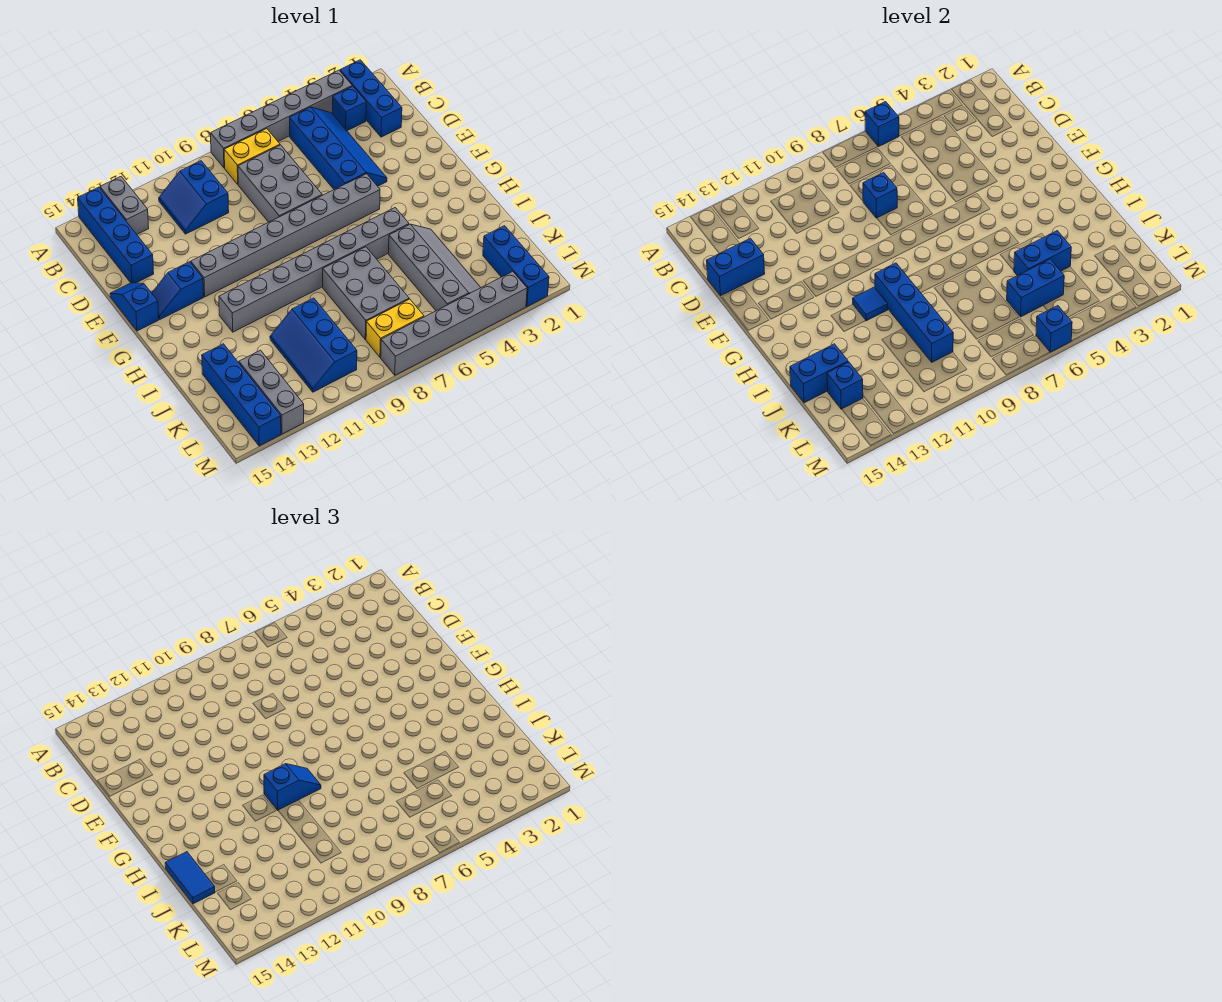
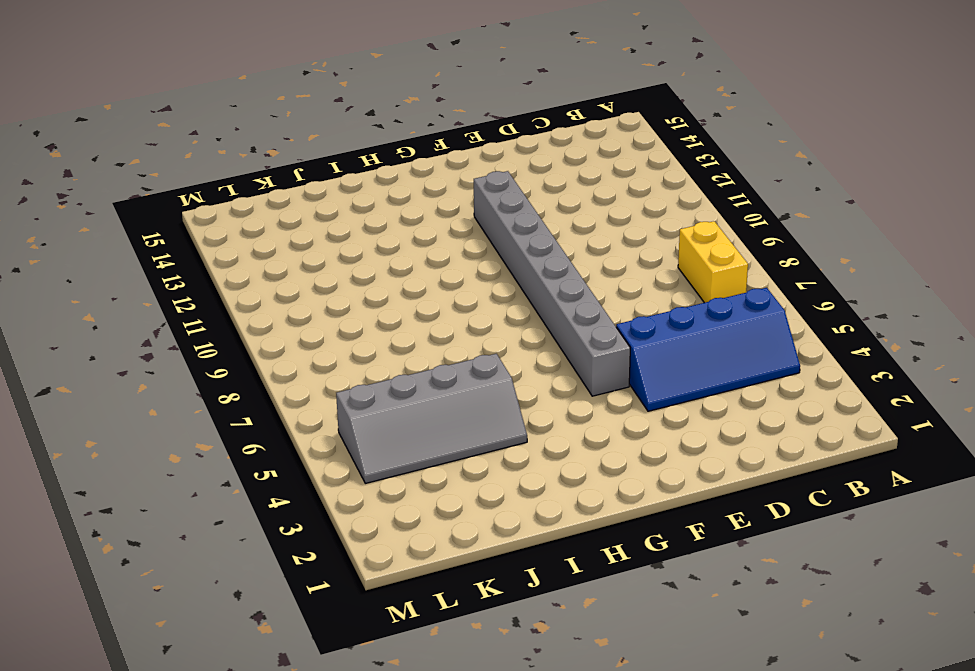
none -> blue brick A2:C2 level 1
none -> grey brick A3:A8 level 1
none -> grey brick A13:B13 level 1
none -> blue brick A14:D14 level 1

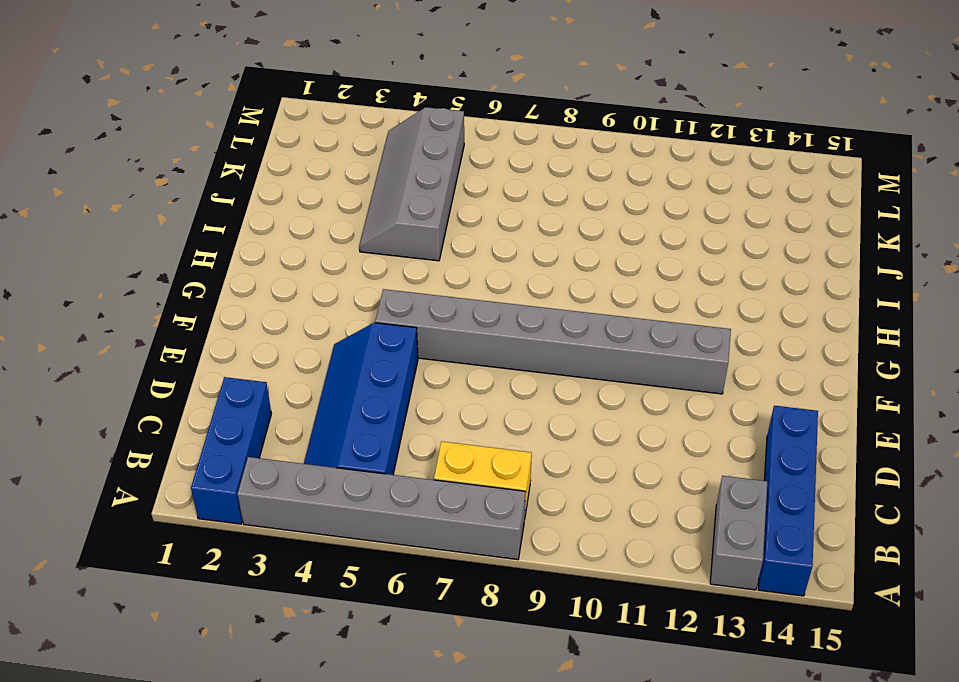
none -> blue brick B3 level 1
none -> blue slope B10:C11 level 1 top 10
none -> grey brick C7:E8 level 1
none -> blue slope E15:F15 level 1 top F

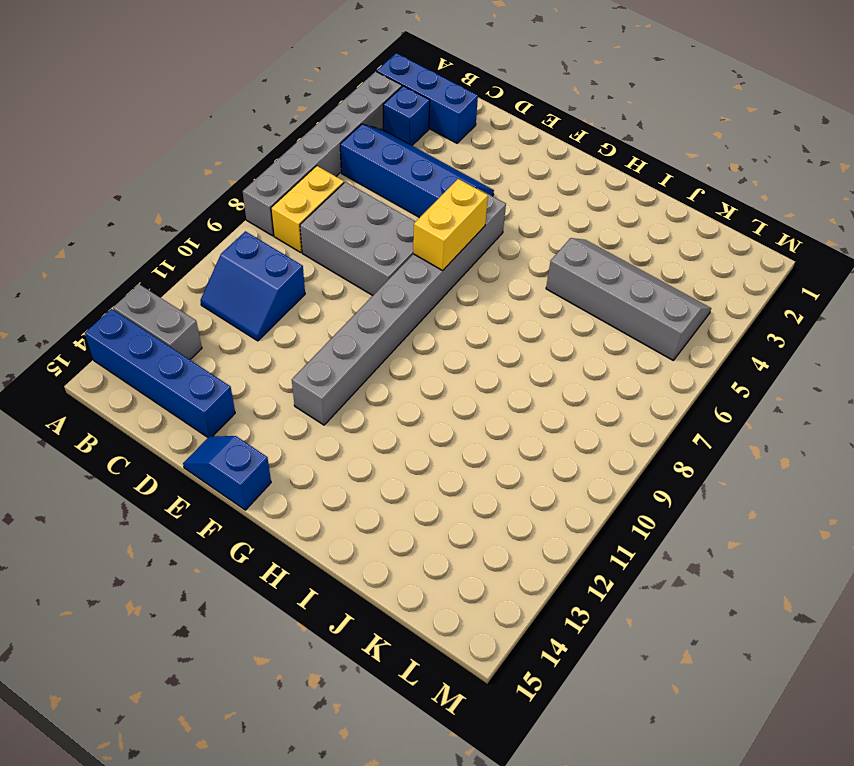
yellow brick F6:F7 level 2 -> yellow brick L7:L8 level 1
none -> blue slope F13:F14 level 1 top 13
none -> grey brick H5:H12 level 1
none -> grey brick I7:K8 level 1
none -> blue slope J10:L11 level 1 top 10

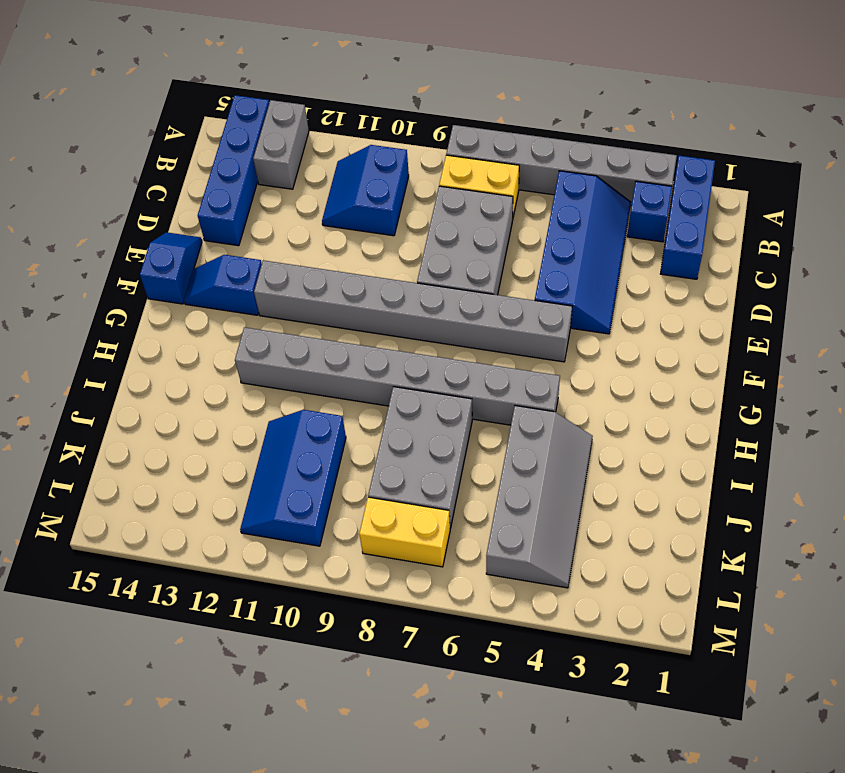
none -> blue brick J14:M14 level 1
none -> blue brick K2:M2 level 1
none -> grey brick K13:M13 level 1
none -> grey brick M3:M8 level 1

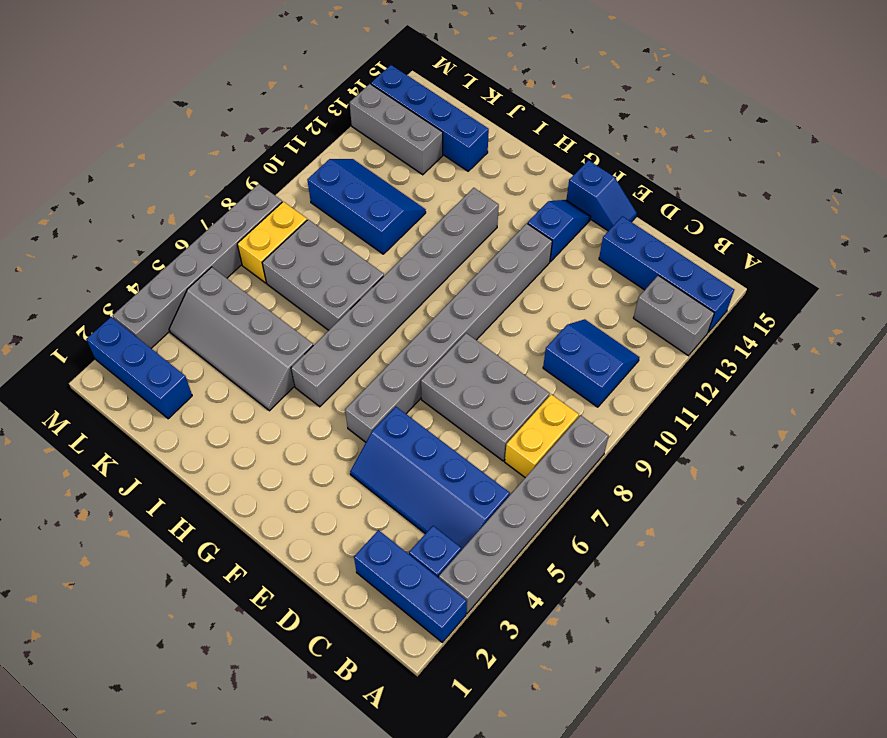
none -> blue brick A6 level 2
none -> blue brick D8 level 2
none -> blue brick D14:D15 level 2
none -> blue brick H10:K10 level 2

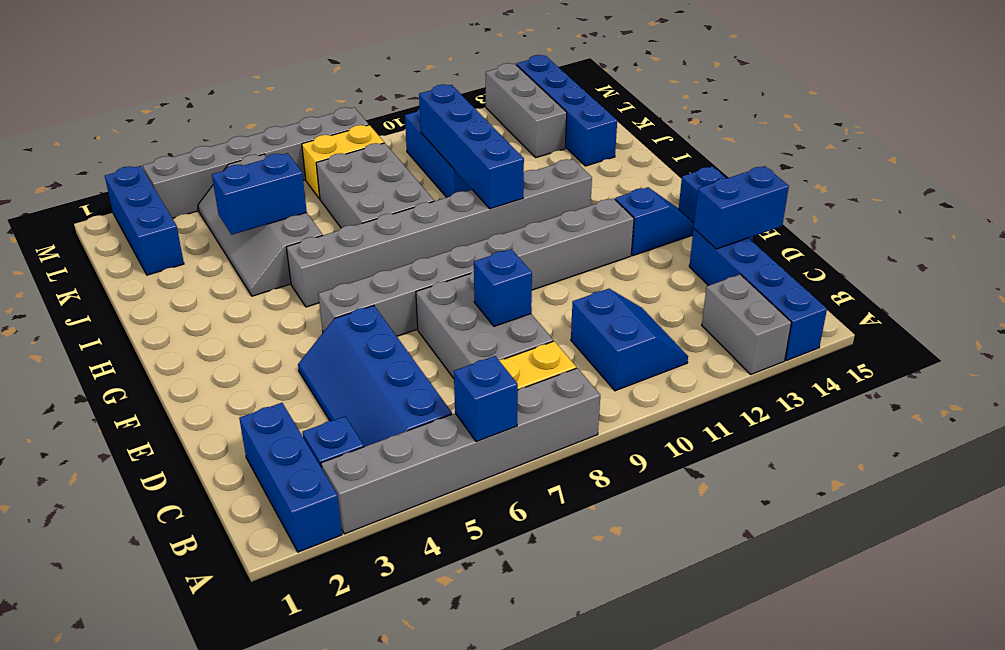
none -> blue tile H11 level 2
none -> blue brick J14:J15 level 2
none -> blue brick K5:K6 level 2
none -> blue brick K14 level 2

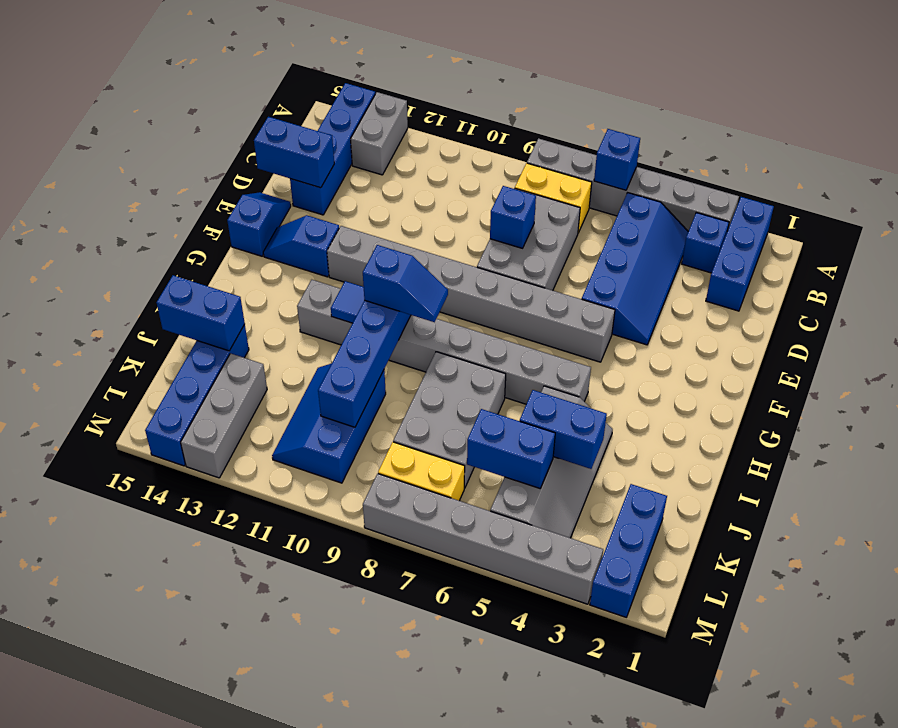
none -> blue slope B10:C11 level 1 top 10
none -> blue brick K14 level 2
none -> blue brick M6 level 2
none -> blue tile I15:J15 level 3

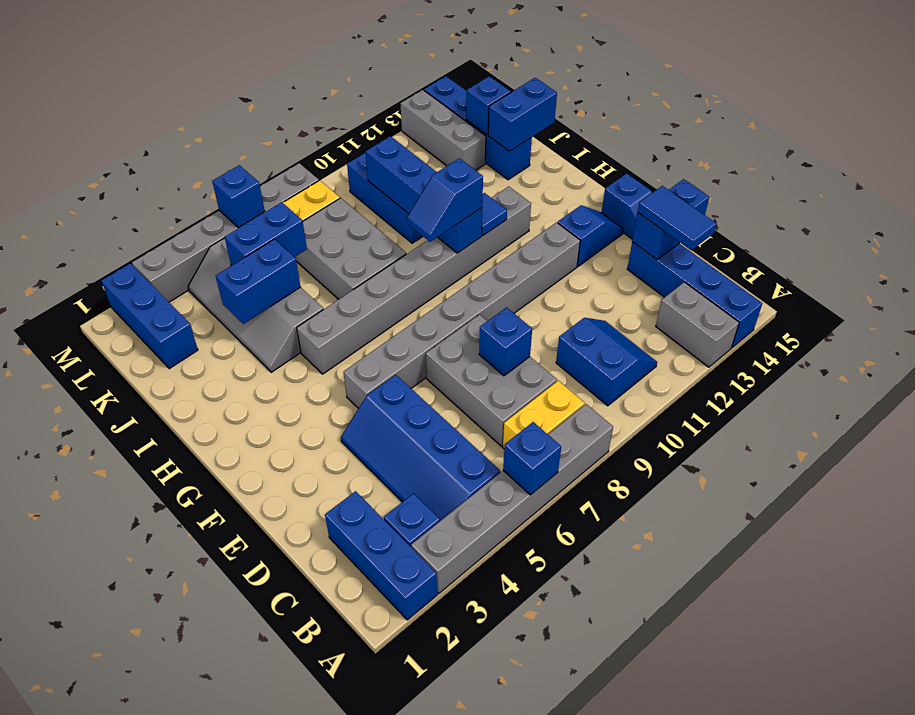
blue tile C14:D14 level 3 -> blue tile I15:J15 level 3

